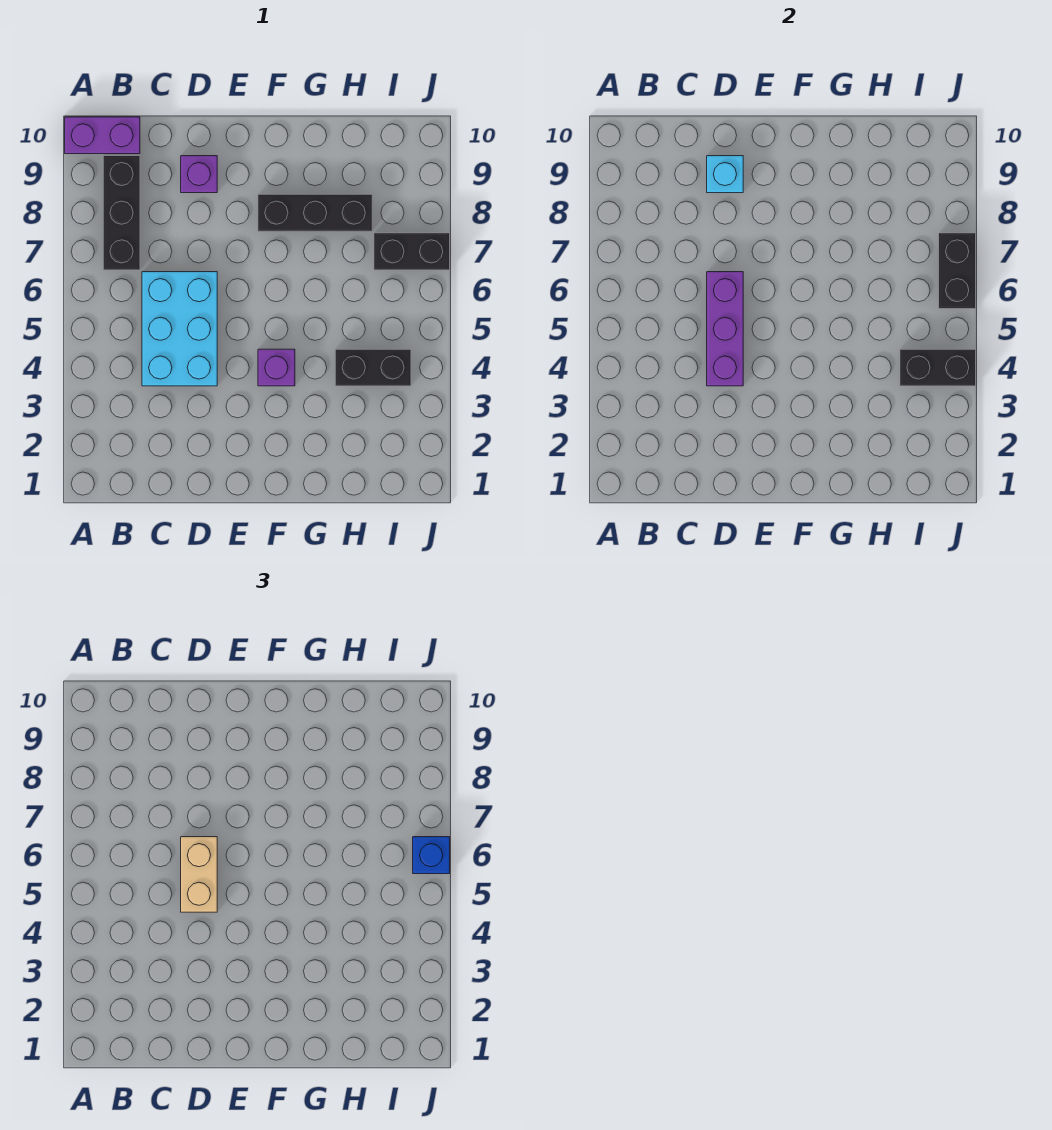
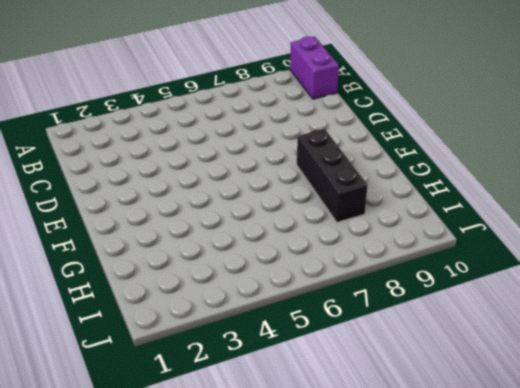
none -> black brick B7:B9 level 1
none -> cyan brick C4:D6 level 1
none -> purple brick D9 level 1

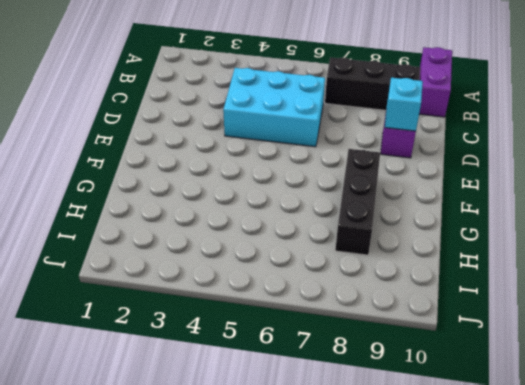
none -> purple brick F4 level 1
none -> black brick H4:I4 level 1
none -> black brick I7:J7 level 1

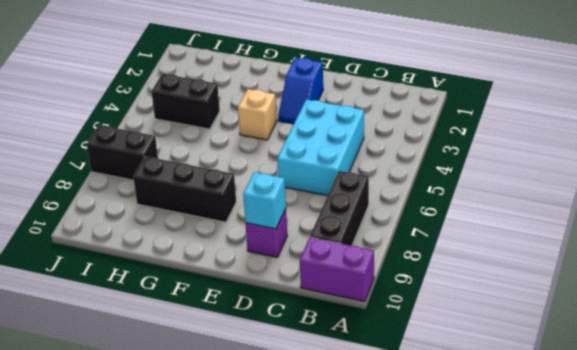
blue slope E2:E3 level 1 top 2 -> none
tan brick F4 level 1 -> purple brick F4 level 1
none -> purple brick D4:D6 level 2
none -> black brick I4:J4 level 2
none -> black brick J6:J7 level 2

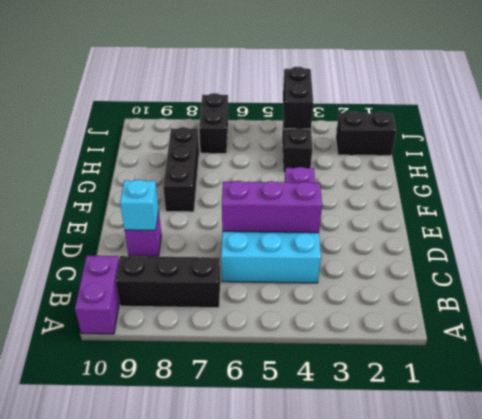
black brick I1:I2 level 1 -> black brick J6:J7 level 2
none -> tan brick D5:D6 level 3
none -> blue brick J6 level 3

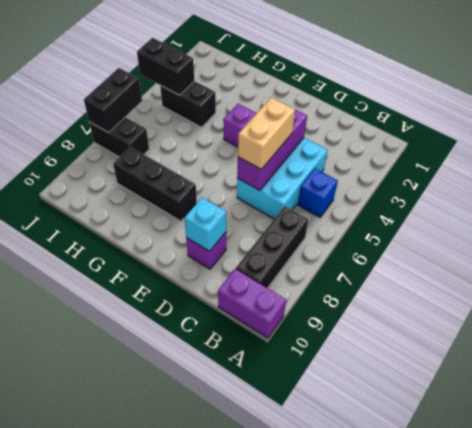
blue brick B5 level 1 -> blue brick J6 level 3

